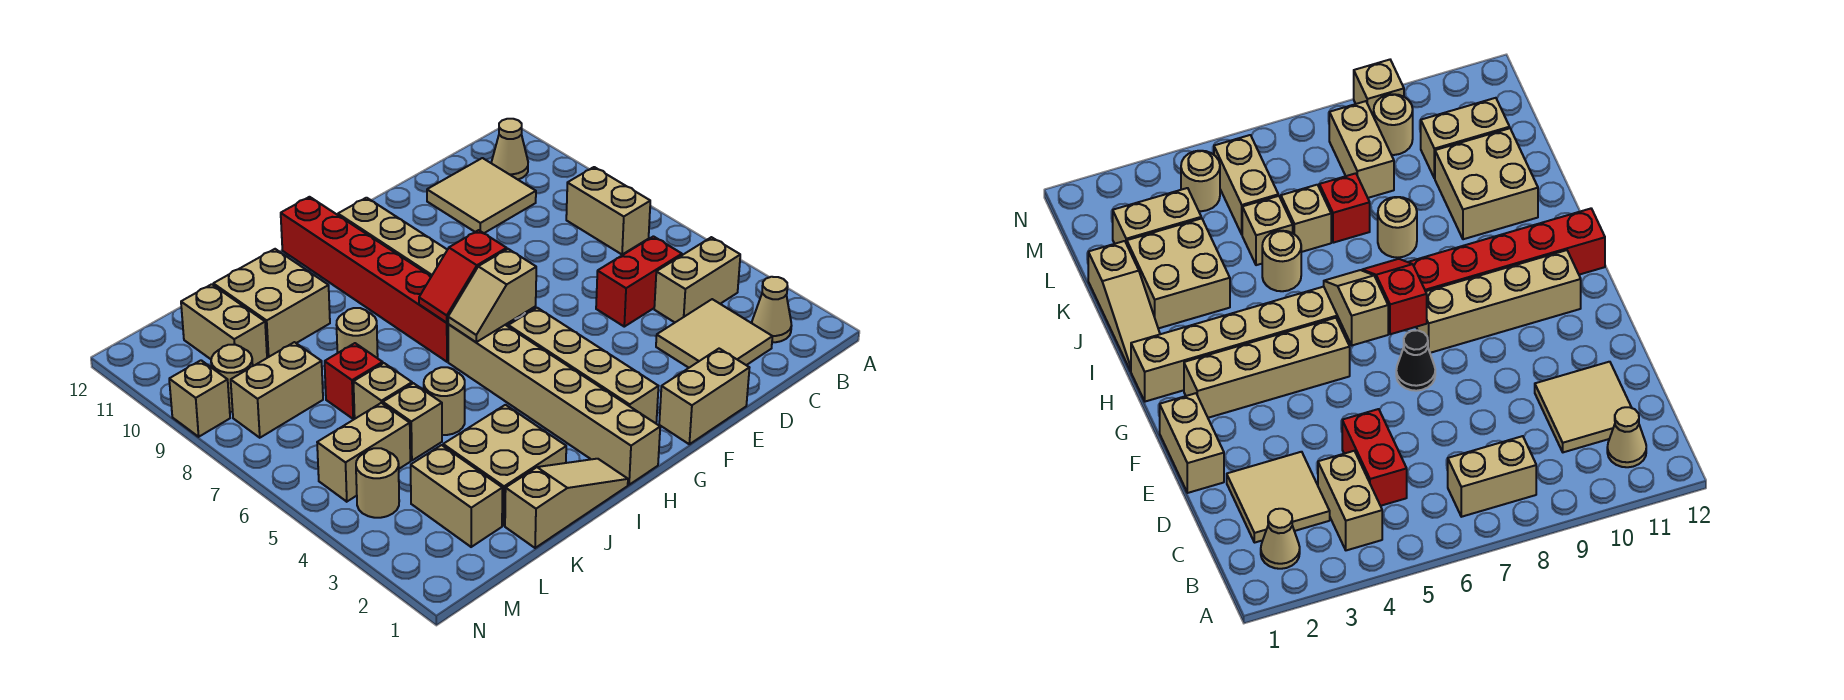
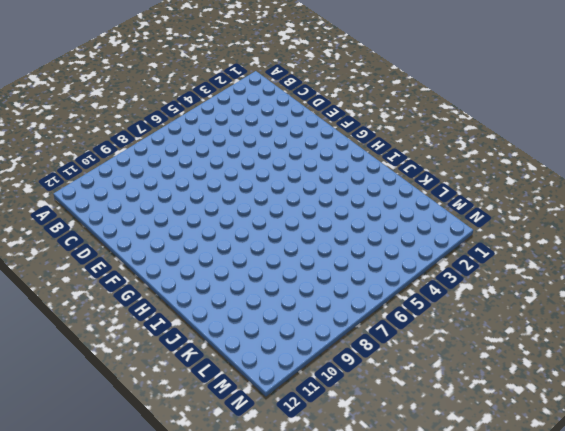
none -> tan cone B2 level 1
none -> tan brick B4:C4 level 1
none -> tan brick B7:B8 level 1
none -> tan cone B11 level 1

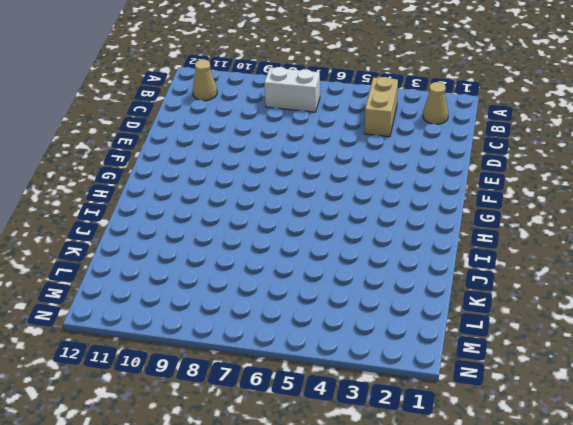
white brick B7:B8 level 1 -> tan brick B7:B8 level 1
none -> tan tile C2:D3 level 1
none -> red brick C5:D5 level 1
none -> tan tile C10:D11 level 1
none -> tan brick E1:F1 level 1

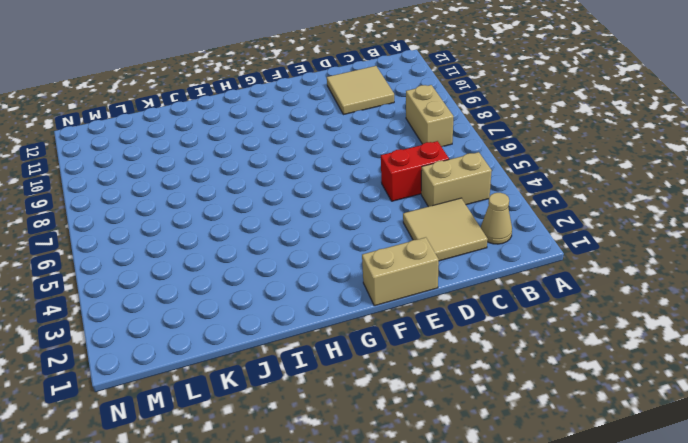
none -> tan cone B11 level 1
none -> black cone F7 level 1
none -> tan brick G2:G5 level 1
none -> tan brick G8:G11 level 1

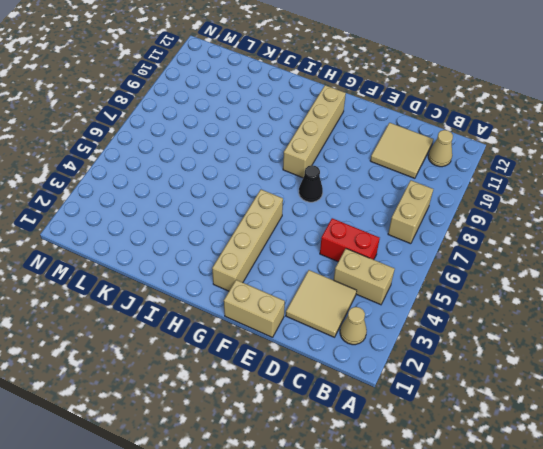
none -> tan brick H1:H6 level 1
none -> red brick H7:H12 level 1
none -> tan slope I1:K1 level 1 top K
none -> tan brick J2:K3 level 1

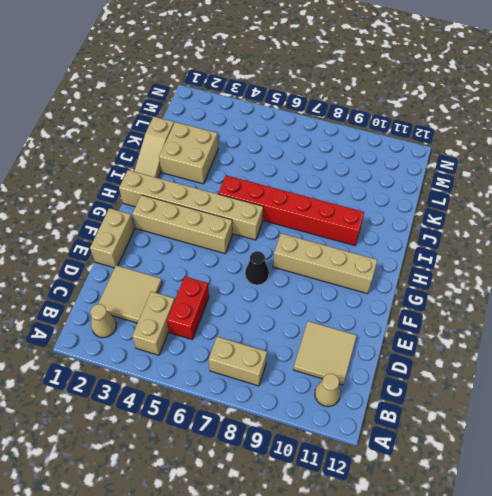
red brick I5:I10 level 1 -> red brick H7:H12 level 1
none -> tan round brick J5 level 1
none -> tan round brick J8 level 1
none -> tan brick J10:K11 level 1
none -> tan brick K5 level 1

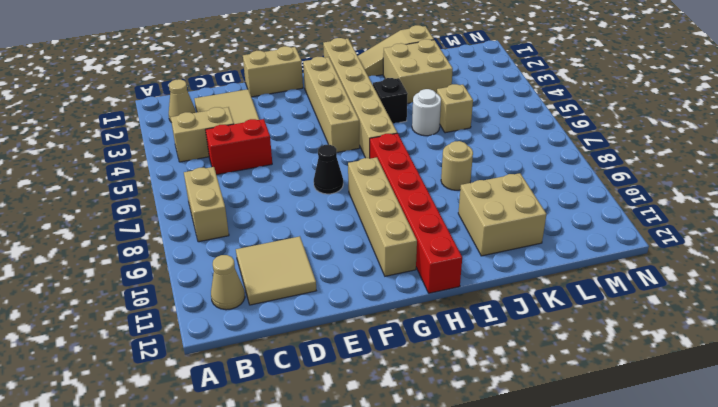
black brick I4 level 1 -> none
white round brick J5 level 1 -> tan round brick J5 level 1
none -> tan brick K6 level 1
none -> red brick K7 level 1
none -> tan brick L2:L3 level 1
none -> tan brick L5:M5 level 1

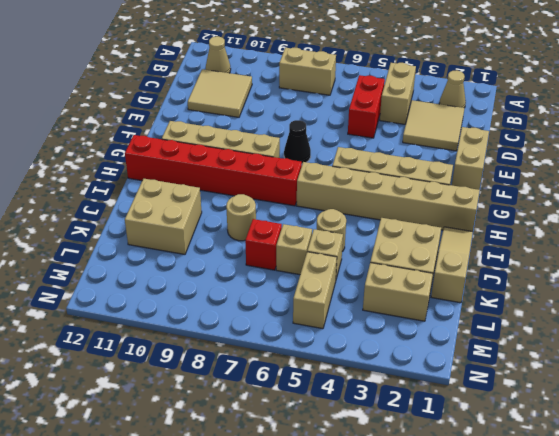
none -> tan brick L8:M8 level 1
none -> tan brick L10:L11 level 1
none -> tan round brick M4 level 1
none -> tan round brick M9 level 1

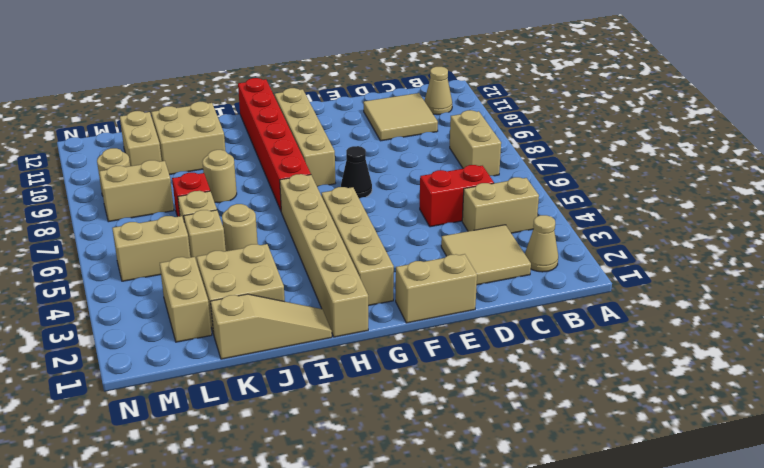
none -> tan round brick M4 level 1
none -> tan brick N9 level 1
none -> tan slope G6:H6 level 2 top G
none -> red slope G7:H7 level 2 top G

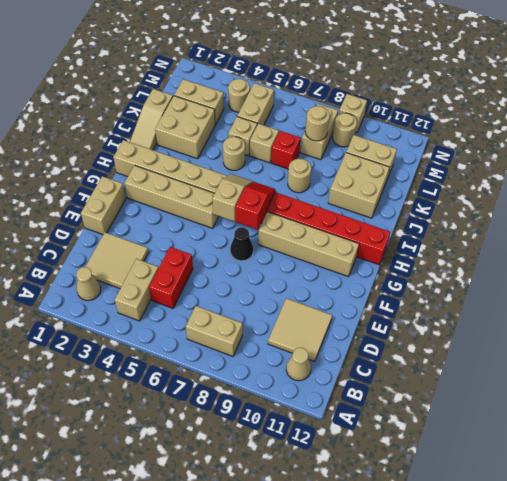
tan round brick L8 level 2 -> none

